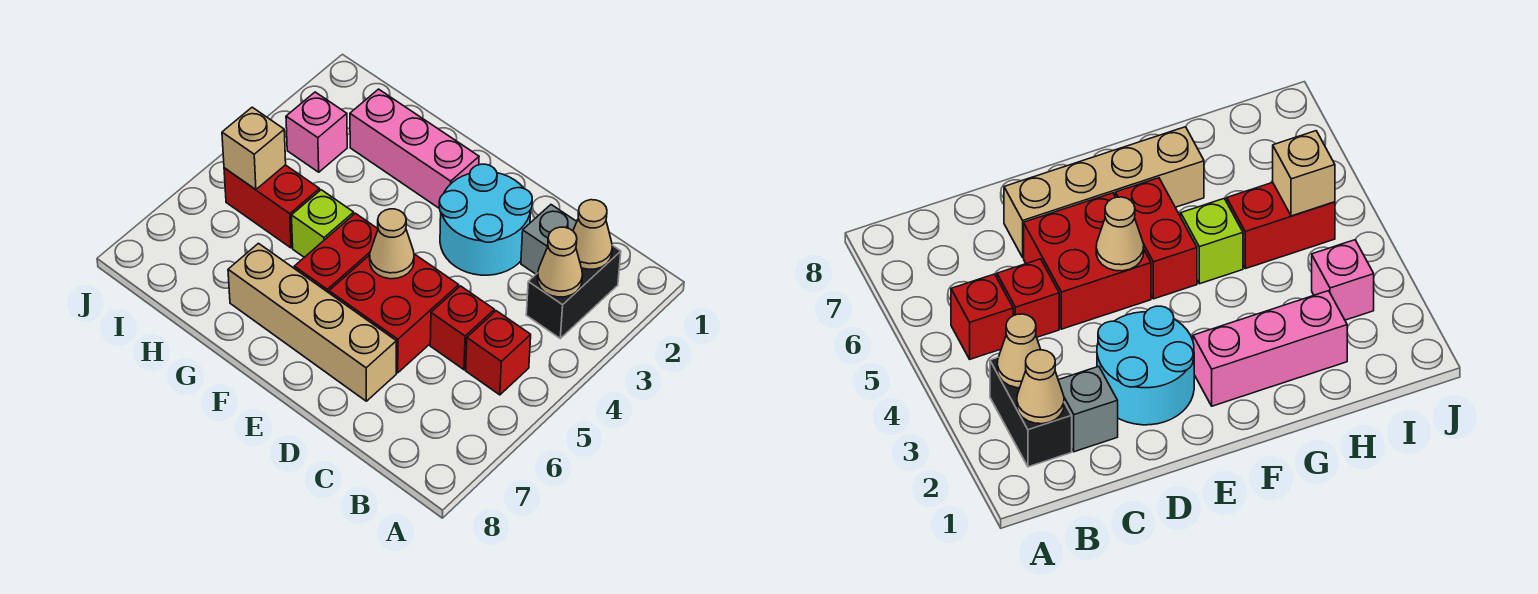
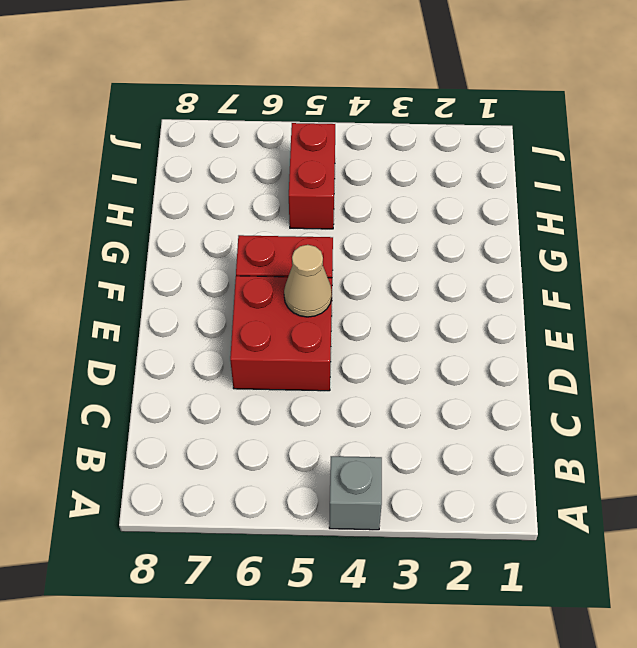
grey brick A4 level 1 -> grey brick C2 level 1
none -> black brick B2:B3 level 1
none -> red brick B5 level 1
none -> red brick C5 level 1

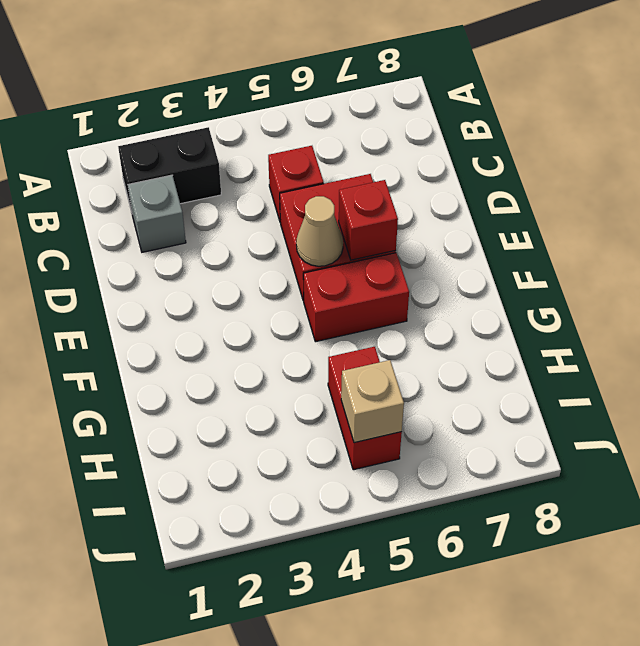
red brick E6 level 2 -> red brick B5 level 1
none -> cyan round brick D2:E3 level 1
none -> tan brick D7:G7 level 1
none -> pink brick F2:H2 level 1

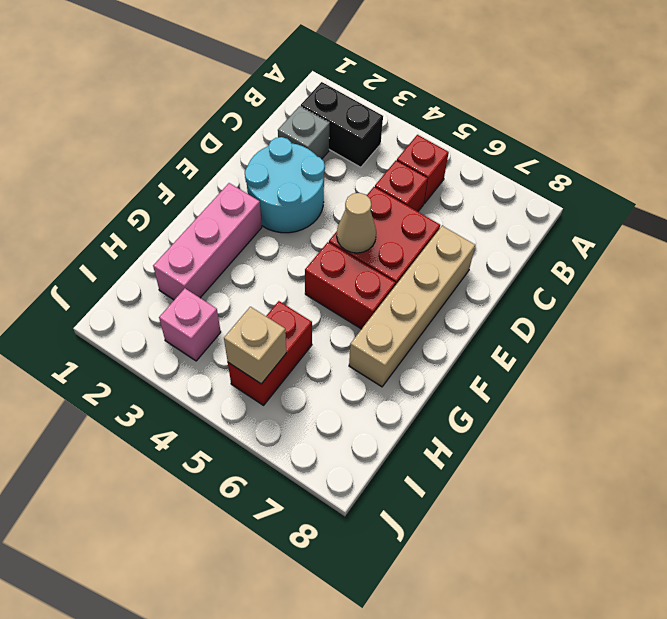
none -> lime brick G5 level 1
none -> tan cone B2 level 2
none -> tan cone B3 level 2

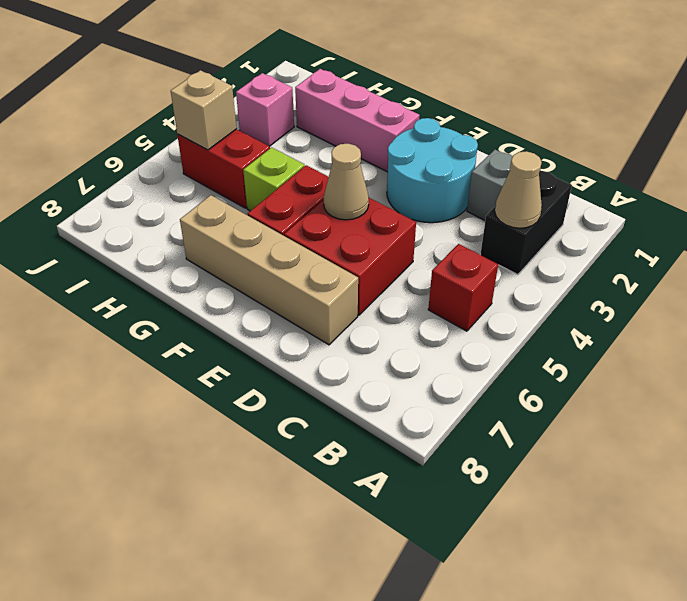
none -> red brick C5 level 1
none -> tan cone B2 level 2

